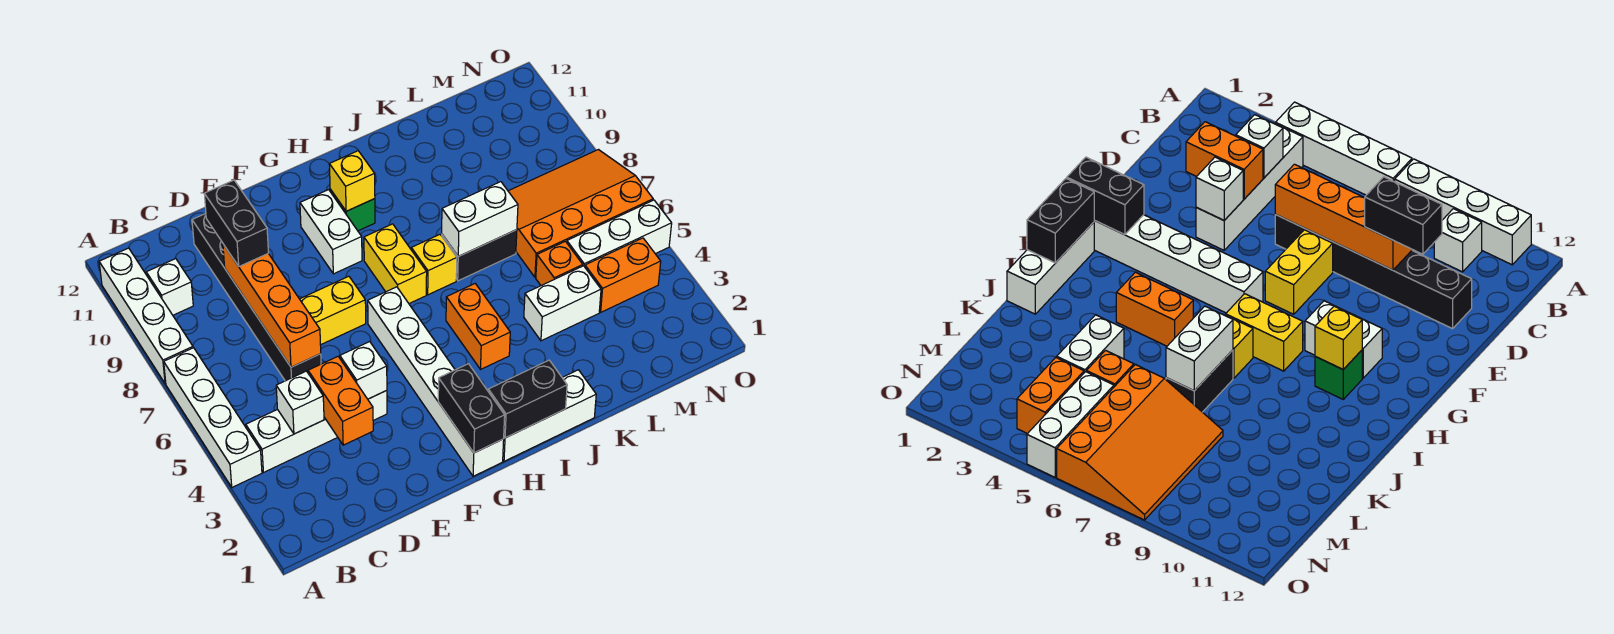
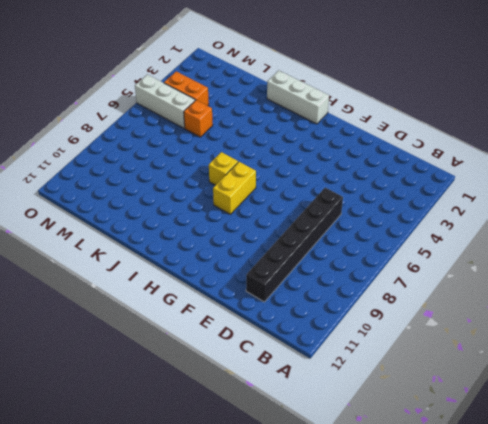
none -> white brick A4:A7 level 1
none -> white brick A8:A11 level 1
none -> white brick B4:E4 level 1

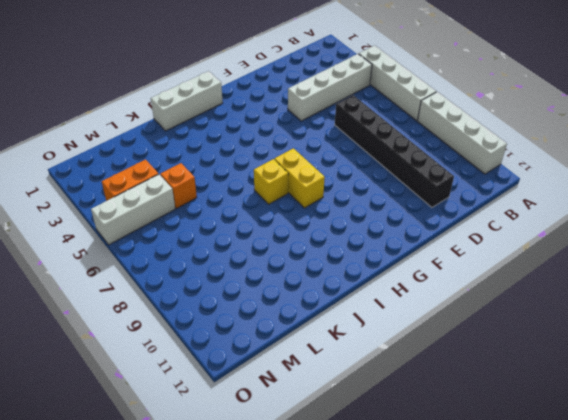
none -> white brick B10 level 1
none -> yellow brick E7:F7 level 1
none -> white brick G1:G6 level 1

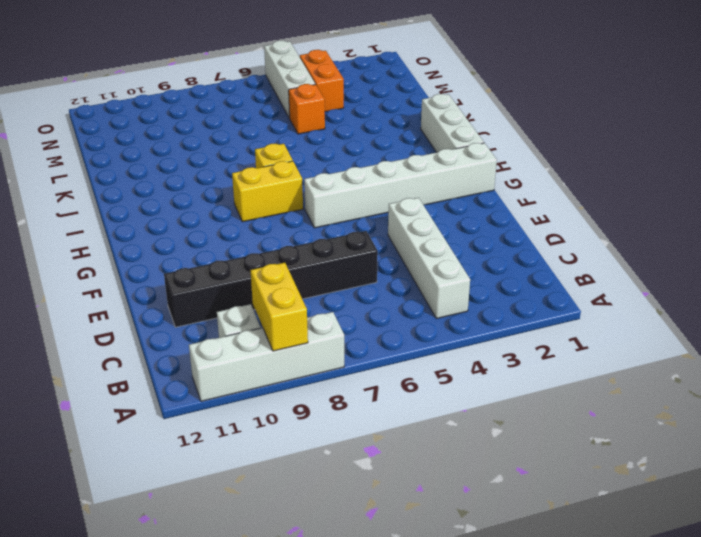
yellow brick A9:B9 level 2 -> yellow brick E7:F7 level 1
none -> white brick A4:A7 level 1
none -> white brick G9:G10 level 1
none -> green brick H10 level 1

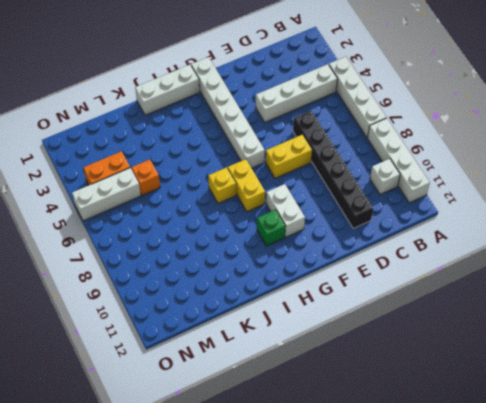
none -> orange brick I4:I5 level 1
none -> black brick J7:K7 level 1
none -> white brick K4:L4 level 1

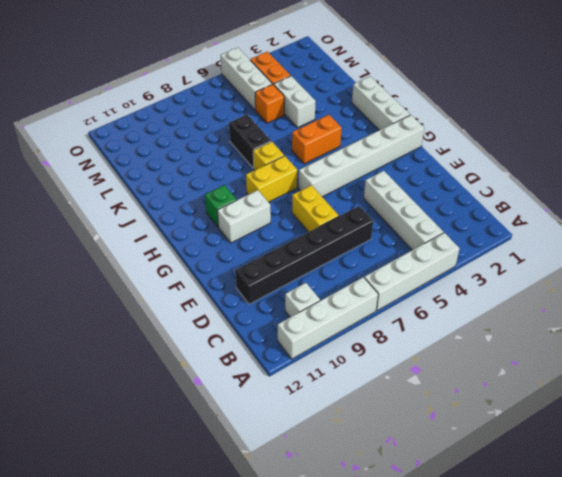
none -> orange slope L6:O8 level 1 top 6
none -> white brick C4 level 2
none -> orange brick D3:D4 level 2

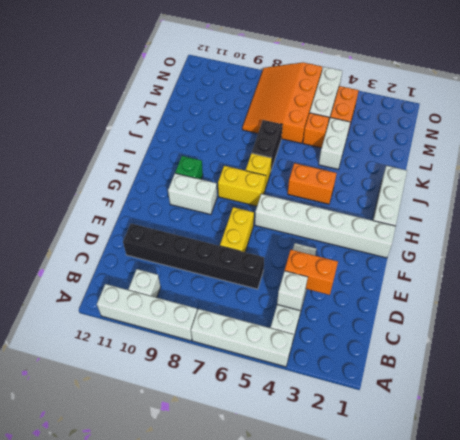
none -> orange brick D6:D9 level 2
none -> white brick E4 level 2
none -> black brick G1:G2 level 2

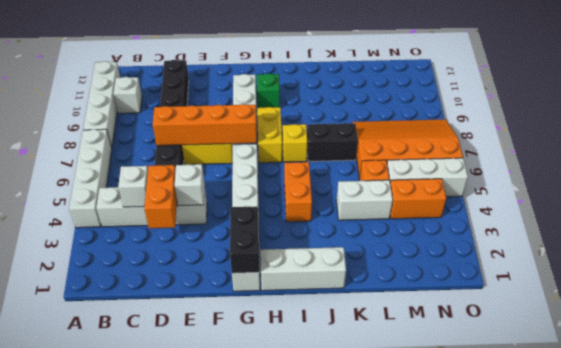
orange brick D7:G7 level 2 -> orange brick D6:D9 level 2
none -> black brick H1:I1 level 2
none -> yellow brick H10 level 2
none -> white brick J7:K7 level 2

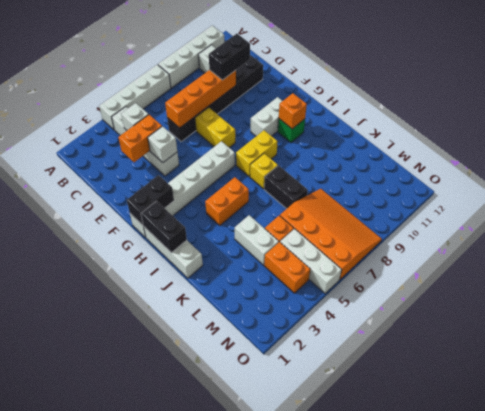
orange brick H10 level 2 -> yellow brick H10 level 2
none -> white brick J7:K7 level 2

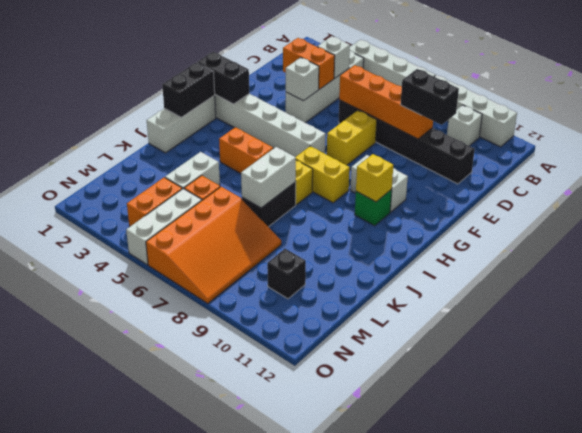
black brick M10 level 1 -> none

